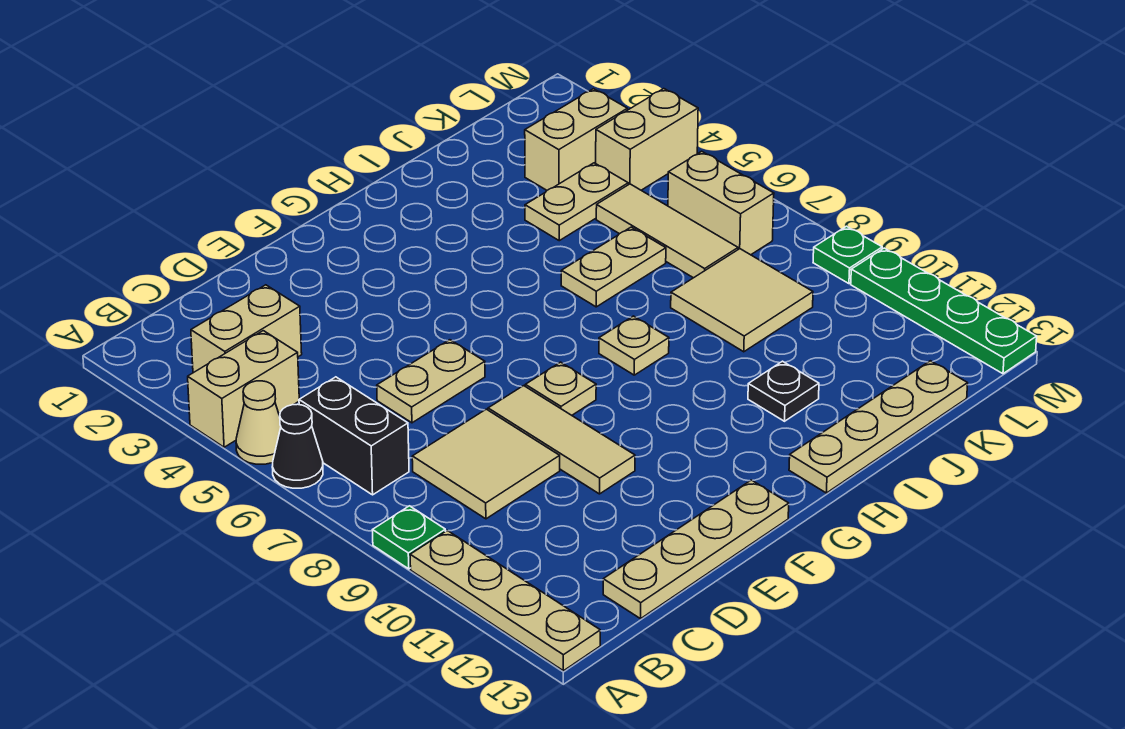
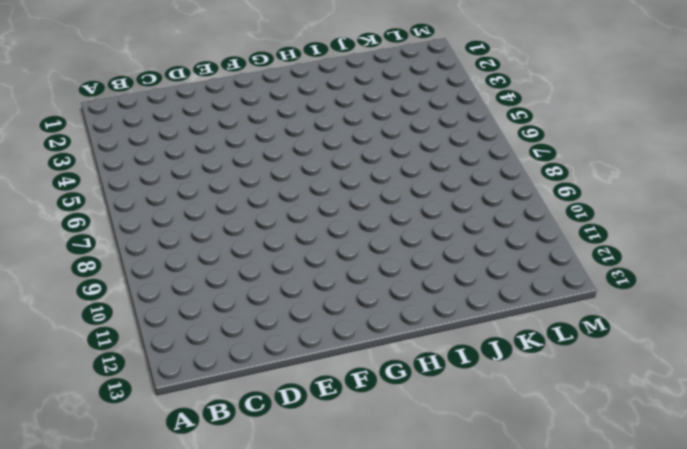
none -> tan brick A4:B4 level 1
none -> tan cone A5 level 1
none -> black cone A6 level 1

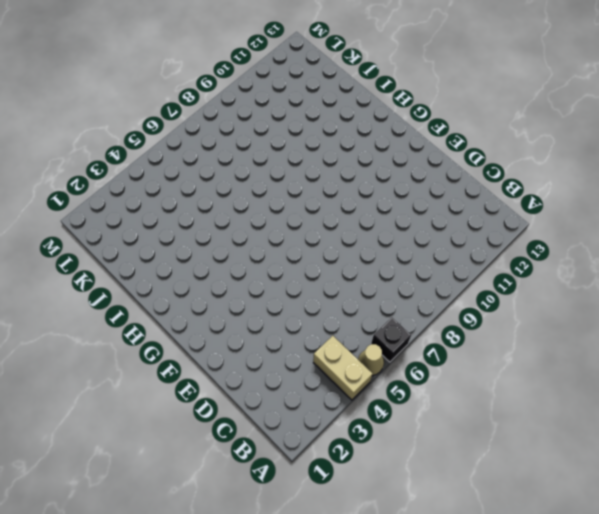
black brick A6 level 1 -> black cone A6 level 1
none -> green plate A9 level 1
none -> tan plate A10:A13 level 1
none -> tan brick B3:C3 level 1

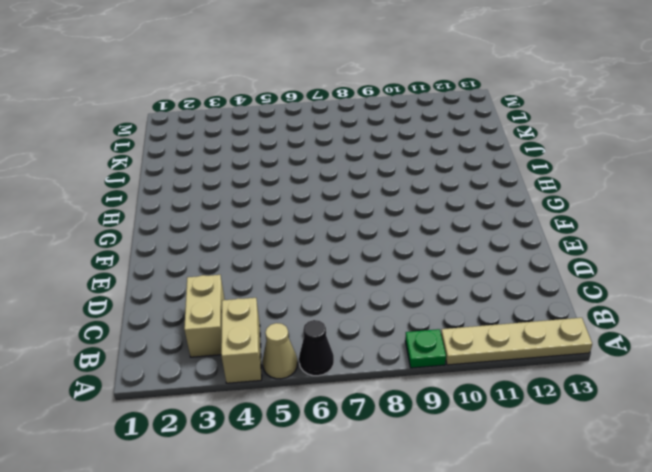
none -> black brick B6:B7 level 1
none -> tan tile C8:D9 level 1
none -> tan plate C13:F13 level 1

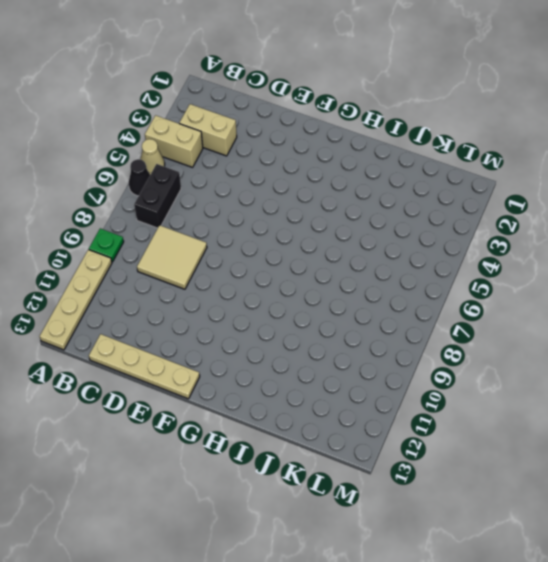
none -> tan plate D6:E6 level 1
none -> tan tile E8:E10 level 1
none -> tan plate F8 level 1

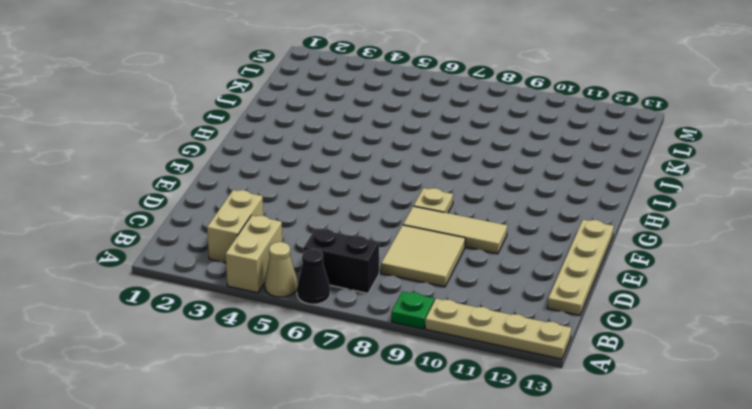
none -> tan plate D6:E6 level 1
none -> tan plate H8 level 1
none -> tan plate H13:K13 level 1

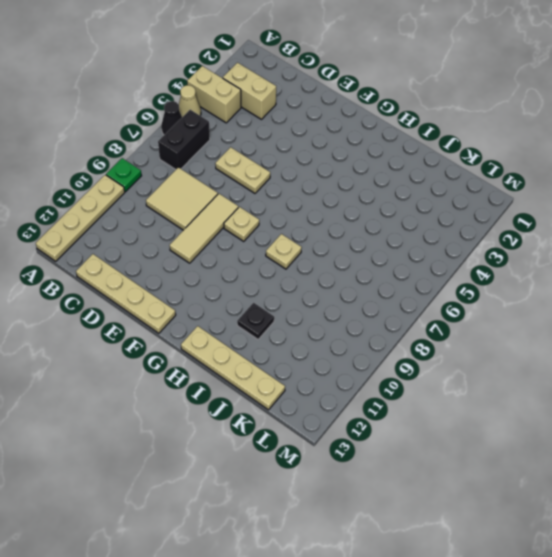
none -> tan plate I6:J6 level 1
none -> tan plate J4:K4 level 1
none -> tan tile J8:K9 level 1

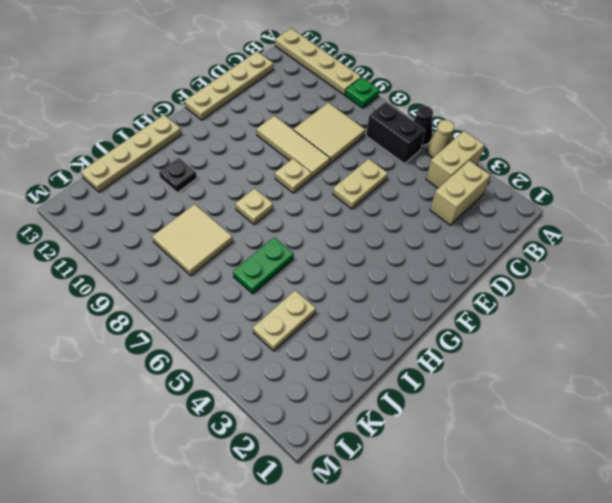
green plate I6:J6 level 1 -> tan plate I6:J6 level 1
none -> tan brick K3:L3 level 1
none -> tan tile K5:K7 level 1
none -> tan brick L4:M4 level 1

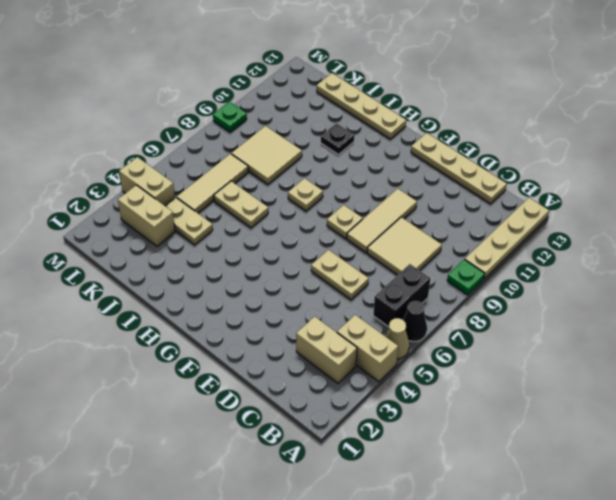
none -> tan brick L6:L7 level 1
none -> green plate M10:M13 level 1

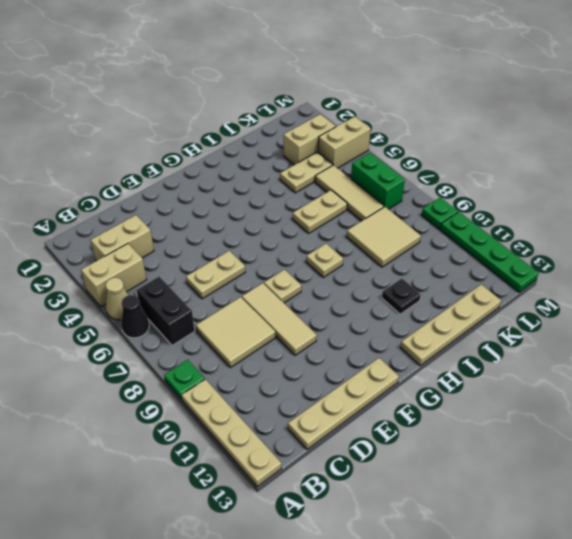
green brick L6:L7 level 1 -> tan brick L6:L7 level 1

